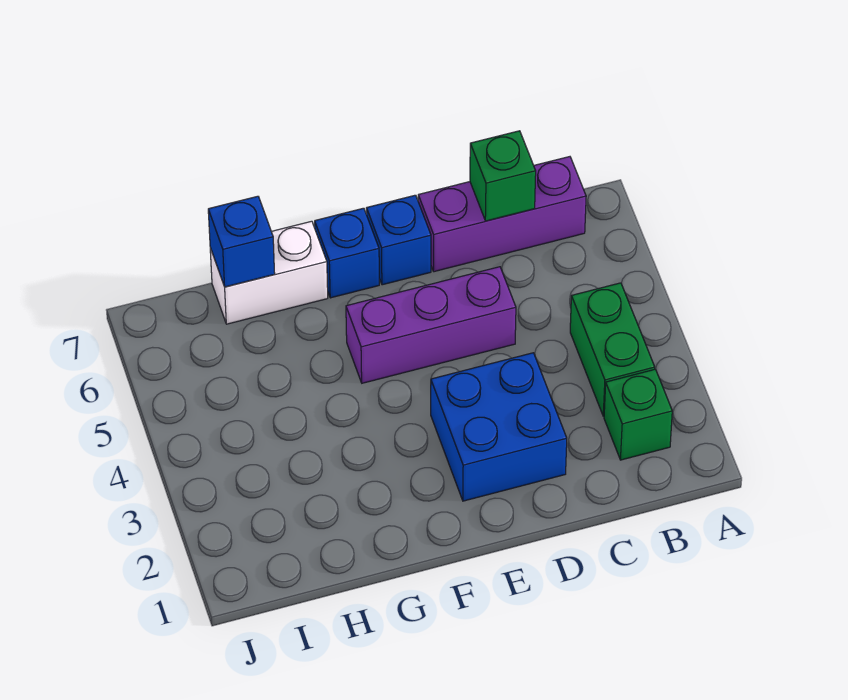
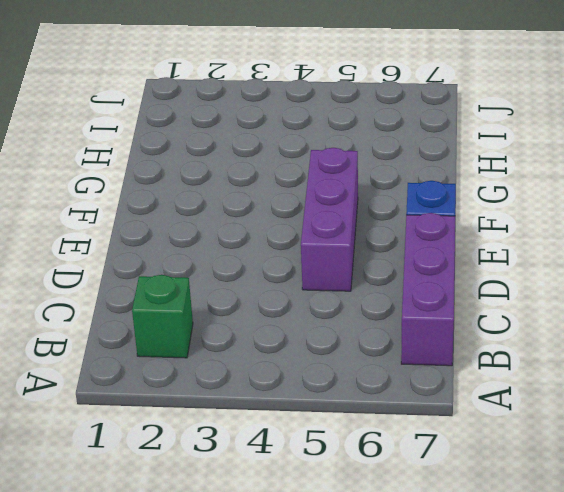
none -> green brick B3:B4 level 1
none -> blue brick D2:E3 level 1

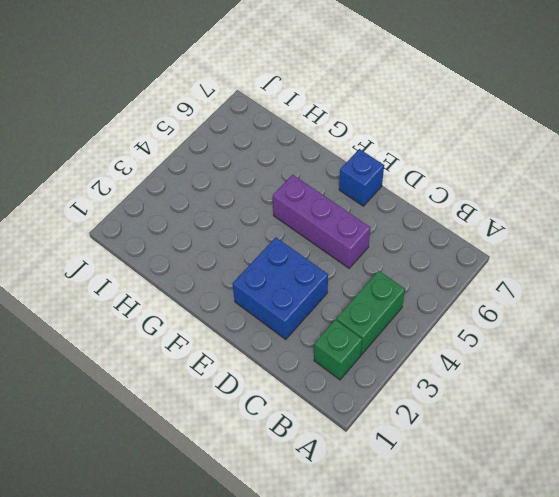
none -> purple brick B7:D7 level 1
none -> blue brick F7 level 1

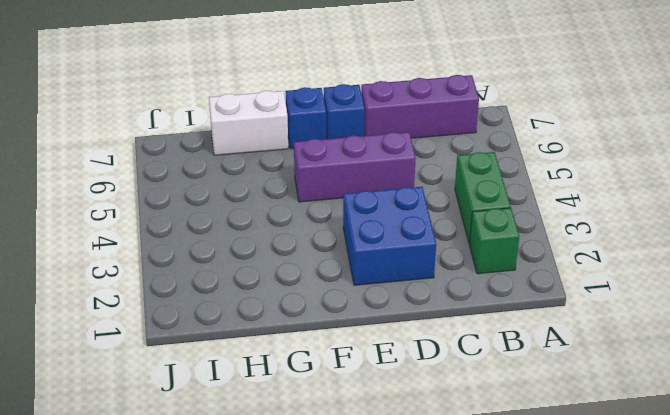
none -> green brick C7 level 2
none -> blue brick H7 level 2

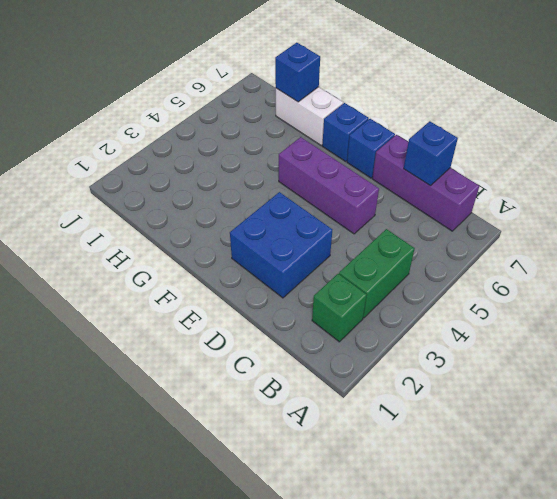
blue brick C7 level 2 -> green brick C7 level 2

